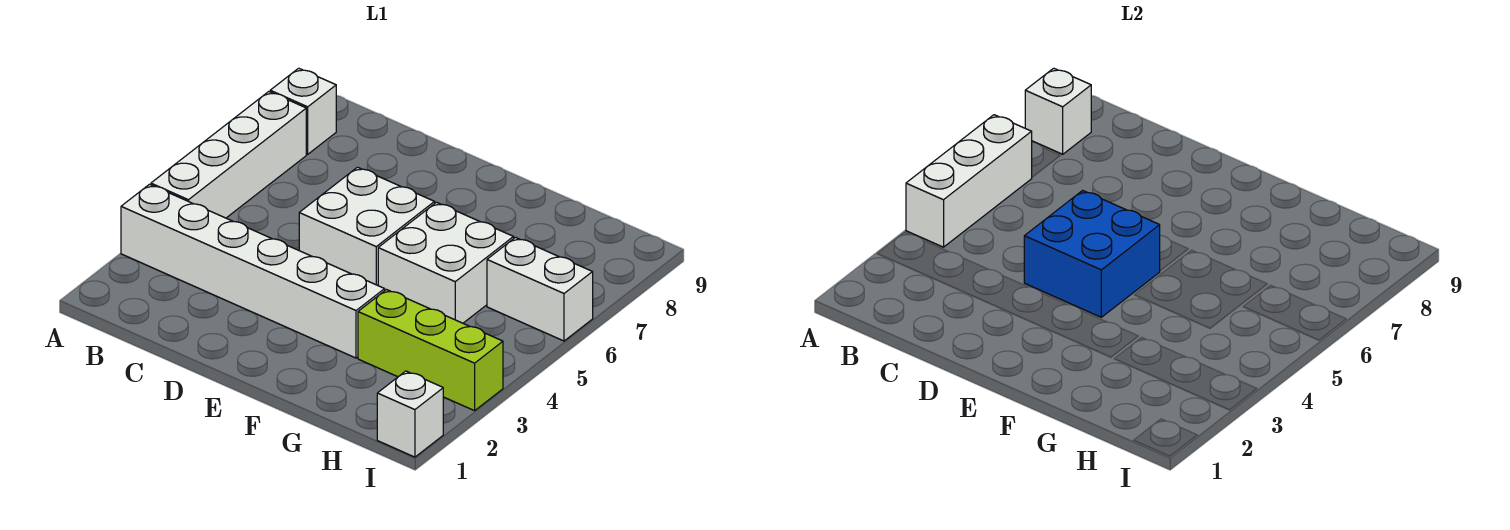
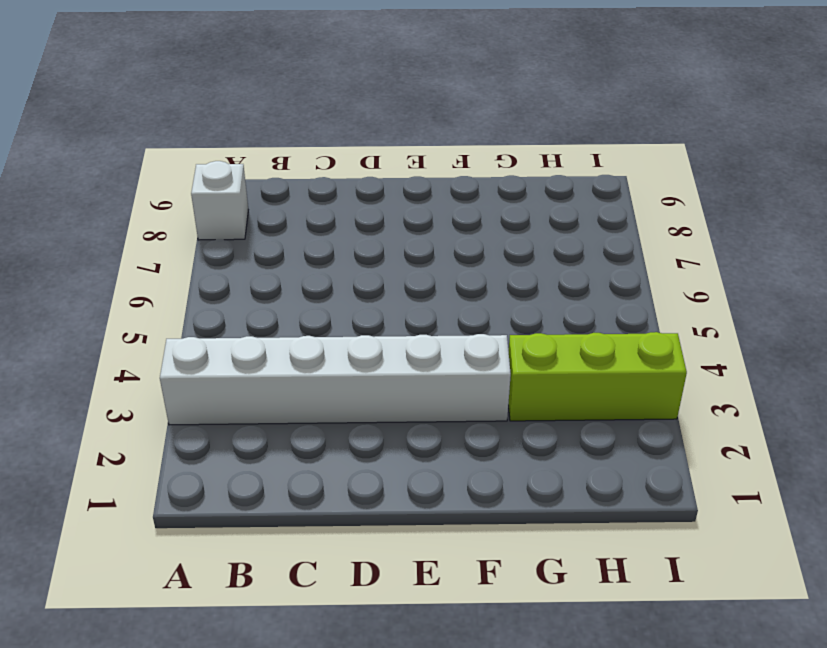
none -> white brick A4:A7 level 1
none -> white brick D5:E6 level 1

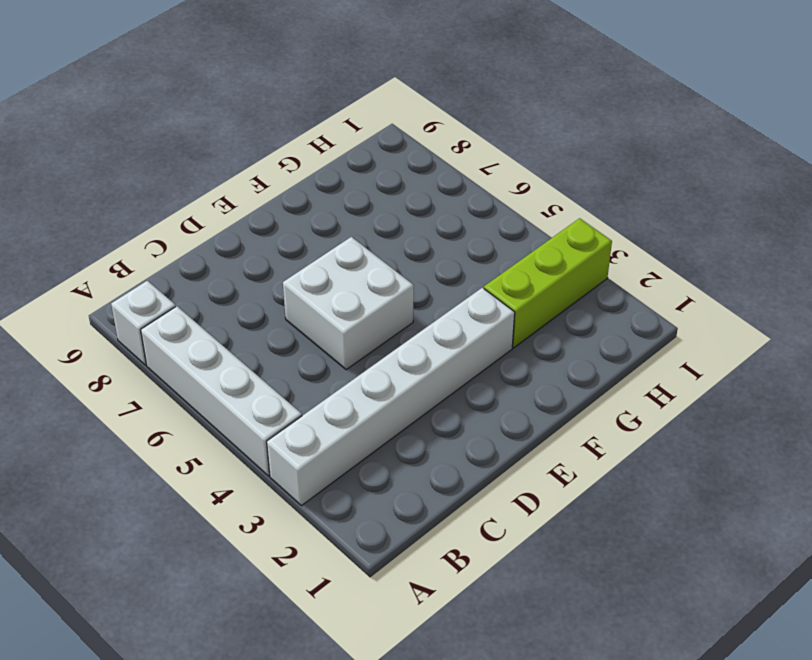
none -> white brick F5:G6 level 1
none -> white brick H6:I6 level 1

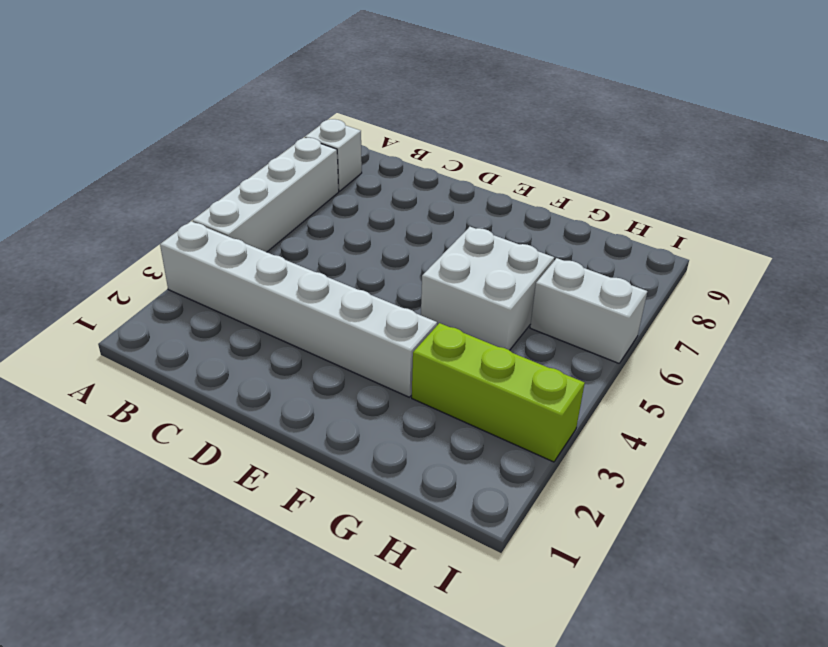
none -> white brick D5:E6 level 1
none -> white brick I1 level 1

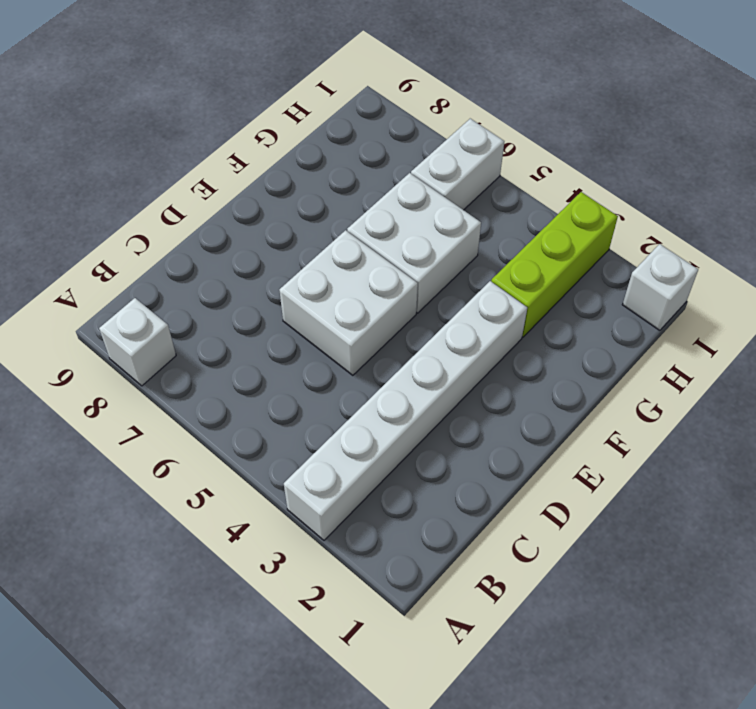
none -> white brick A4:A7 level 1
none -> white brick A4:A6 level 2

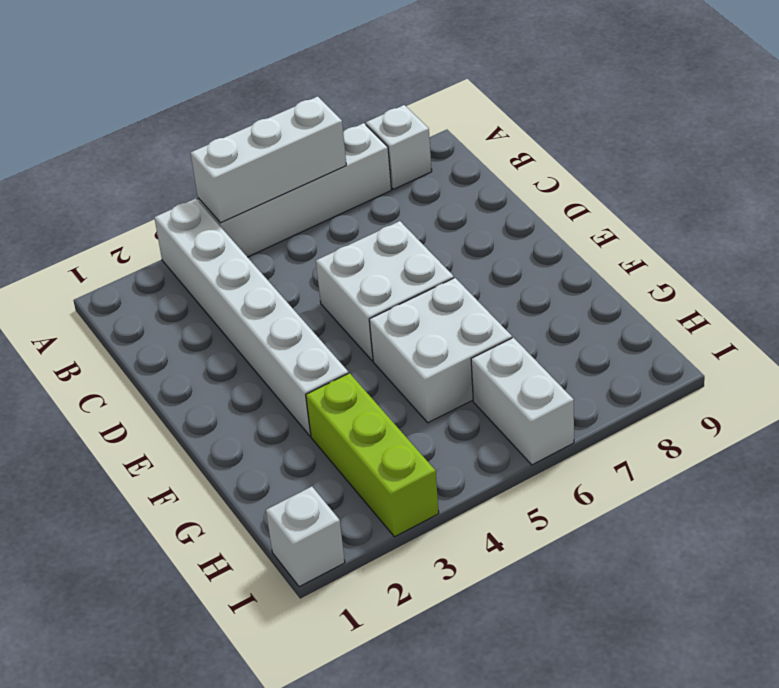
none -> white brick A8 level 2
none -> blue brick D4:E5 level 2

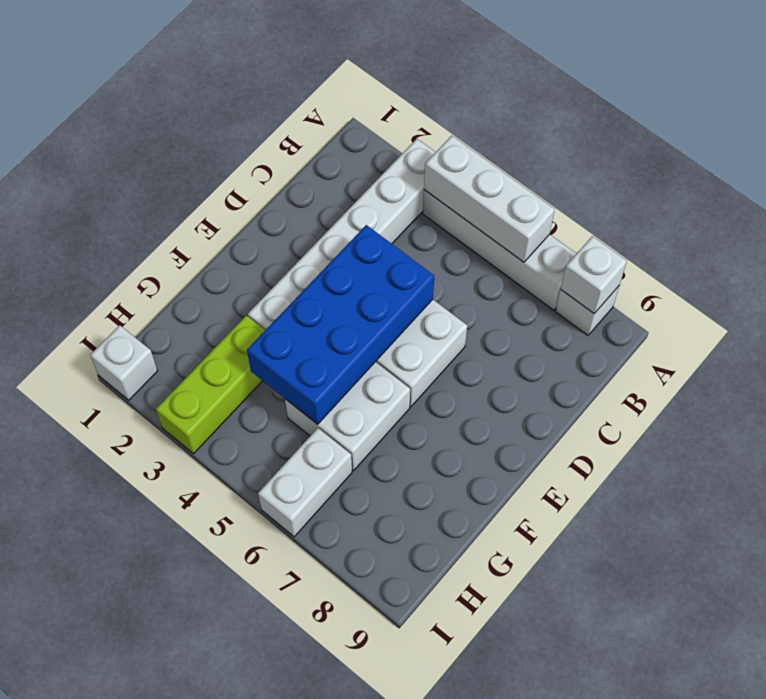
blue brick D4:G5 level 2 -> blue brick D4:E5 level 2

